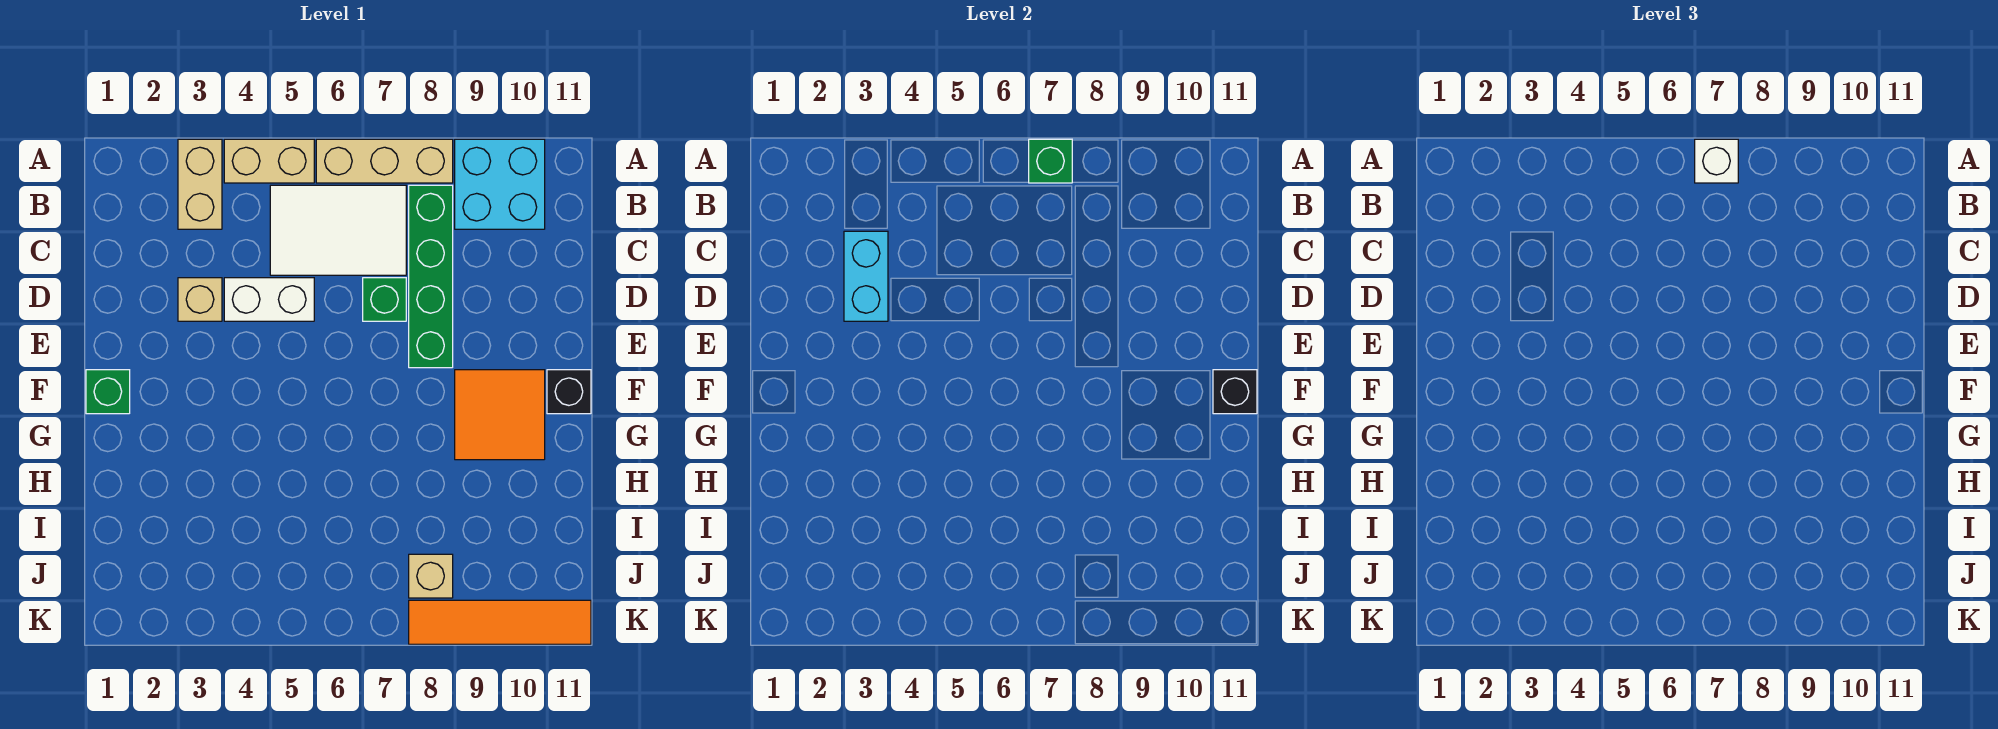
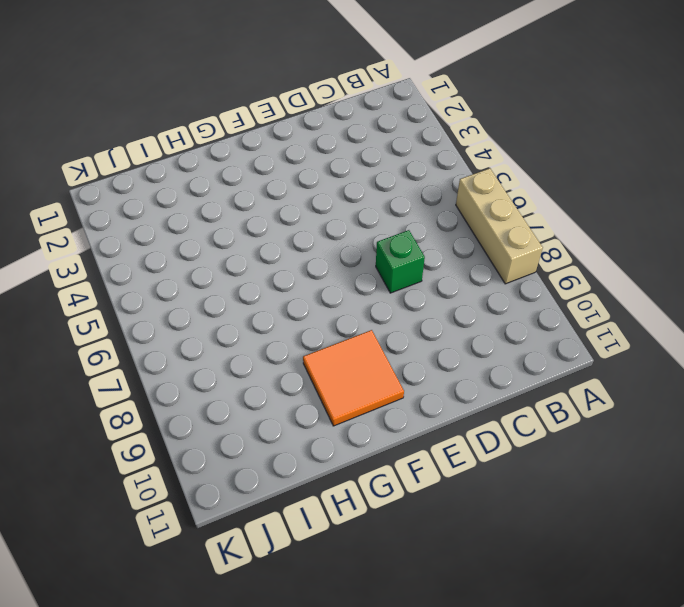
none -> tan brick A3:B3 level 1
none -> tan brick A4:A5 level 1
none -> cyan brick A9:B10 level 1

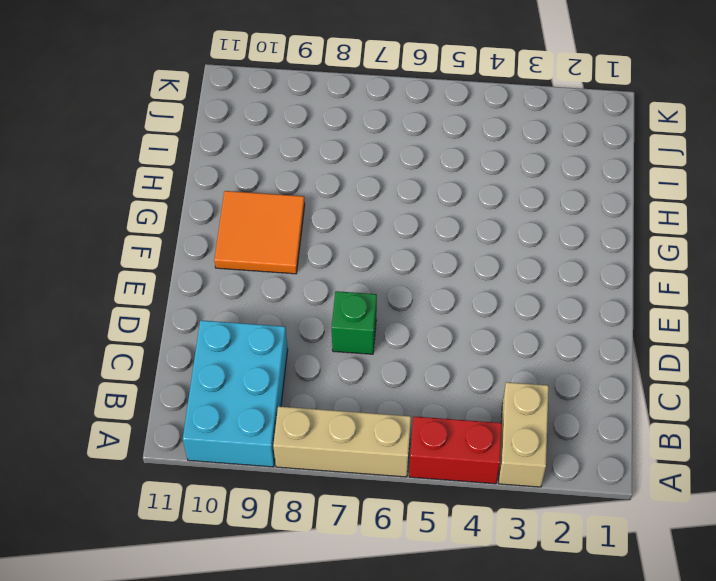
red brick A4:A5 level 1 -> tan brick A4:A5 level 1
cyan brick A9:C10 level 1 -> cyan brick A9:B10 level 1
none -> white tile B5:C7 level 1
none -> green brick B8:E8 level 1
none -> tan brick D3 level 1

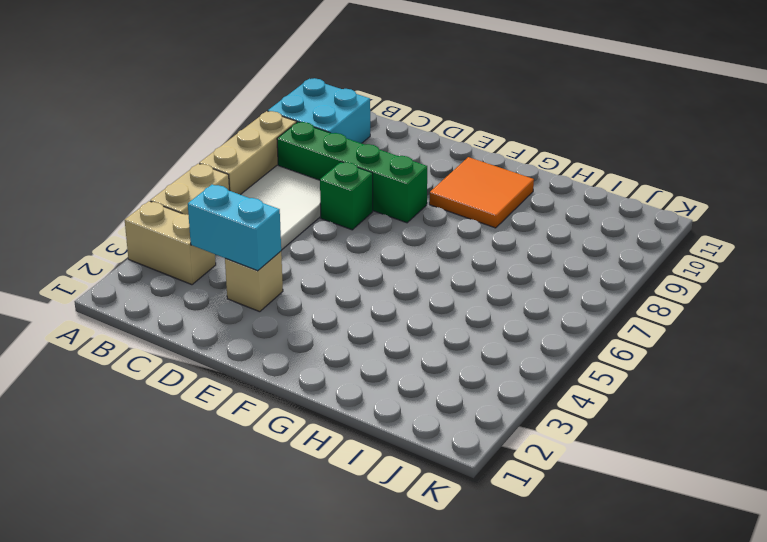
none -> white brick D4:D5 level 1
none -> green brick F1 level 1
none -> black brick F11 level 1

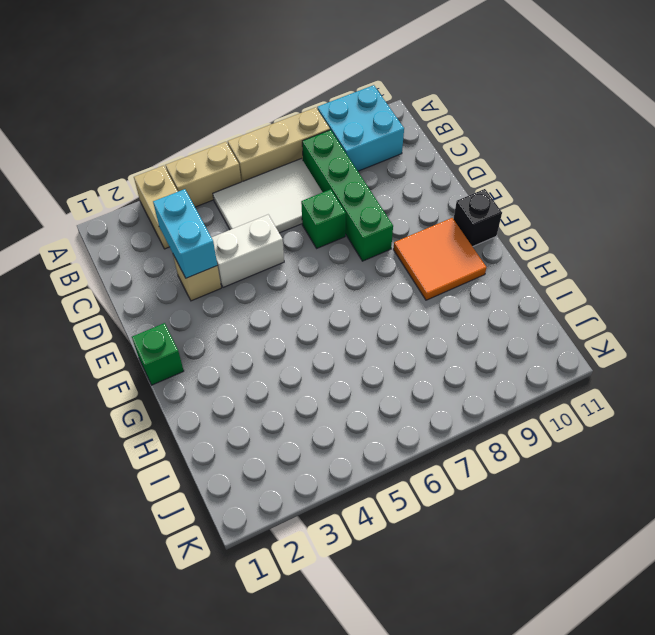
none -> tan brick J8 level 1
none -> orange tile K8:K11 level 1
none -> green brick A7 level 2

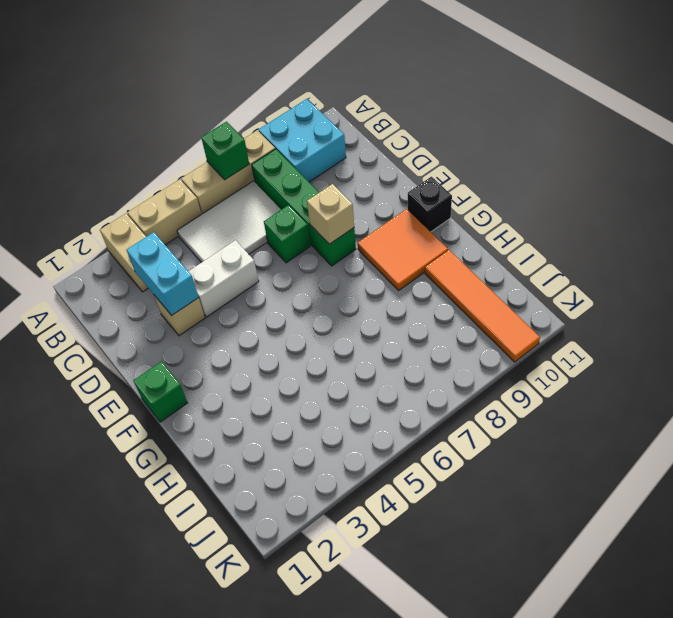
tan brick E8 level 2 -> tan brick J8 level 1
orange tile H10:K10 level 1 -> orange tile K8:K11 level 1
none -> black brick F11 level 2
none -> white brick A7 level 3

